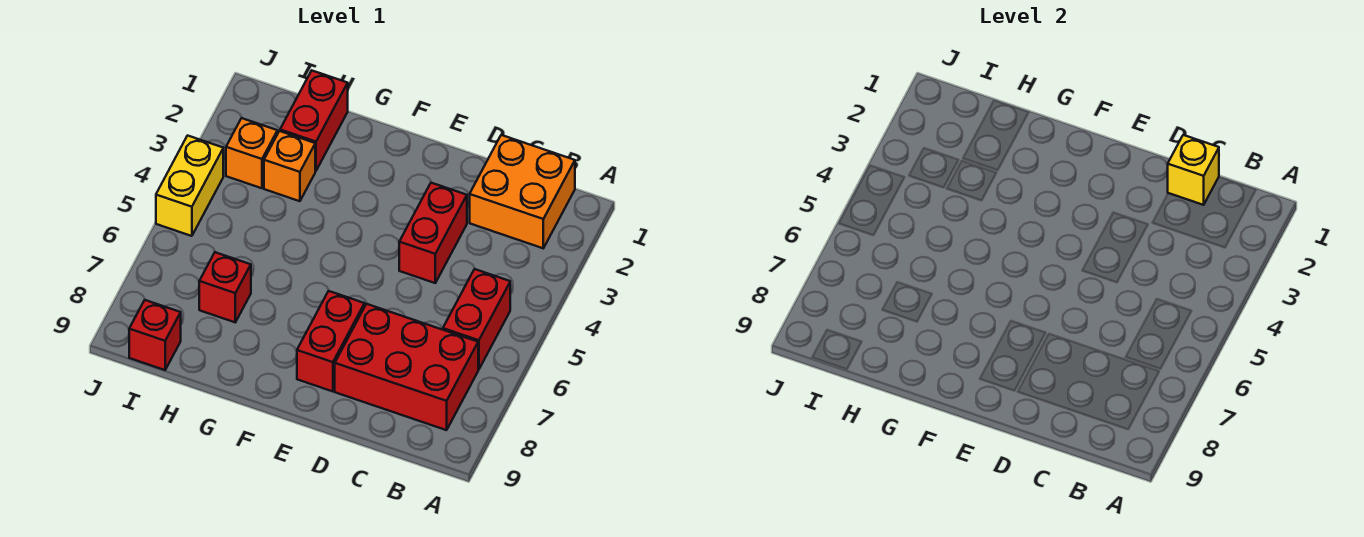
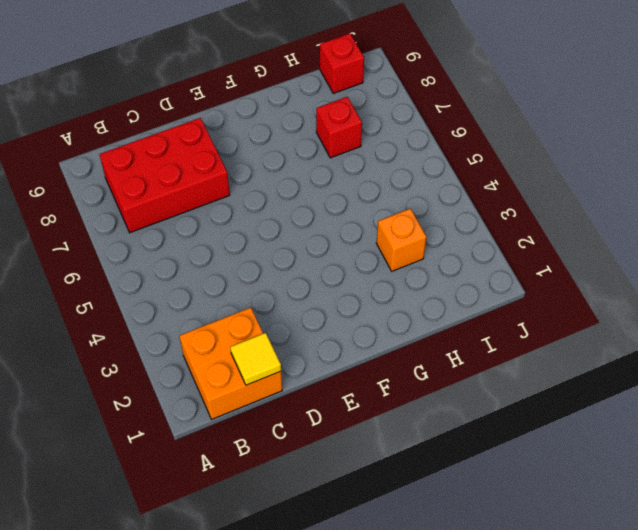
yellow tile C1 level 2 -> yellow brick C1 level 2
none -> red brick B5:B6 level 1
none -> red brick D3:D4 level 1
none -> red brick E7:E8 level 1

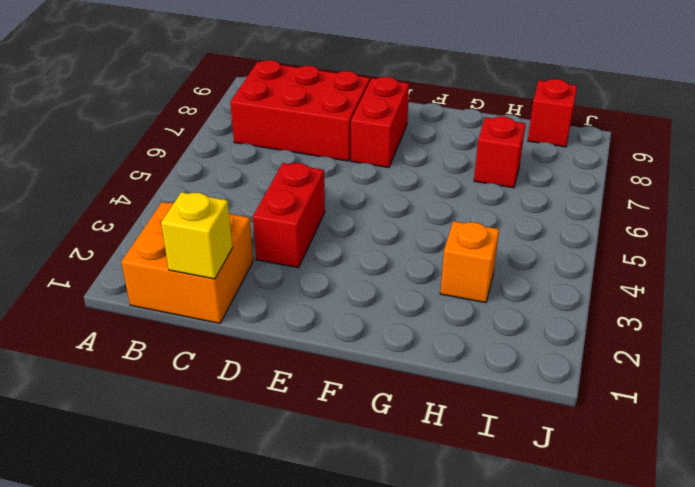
none -> red brick B5:B6 level 1
none -> red brick H1:H2 level 1
none -> orange brick I3 level 1

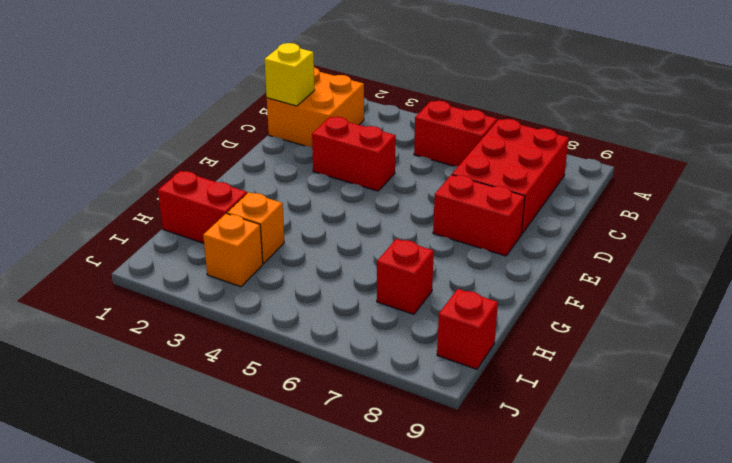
none -> yellow brick J4:J5 level 1

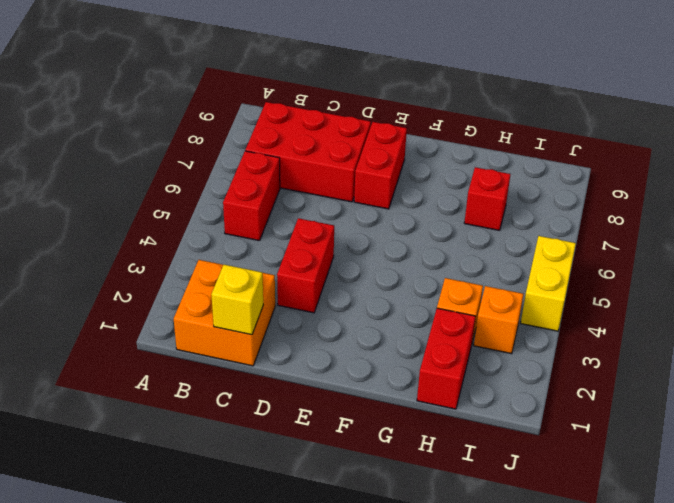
none -> red brick I9 level 1

